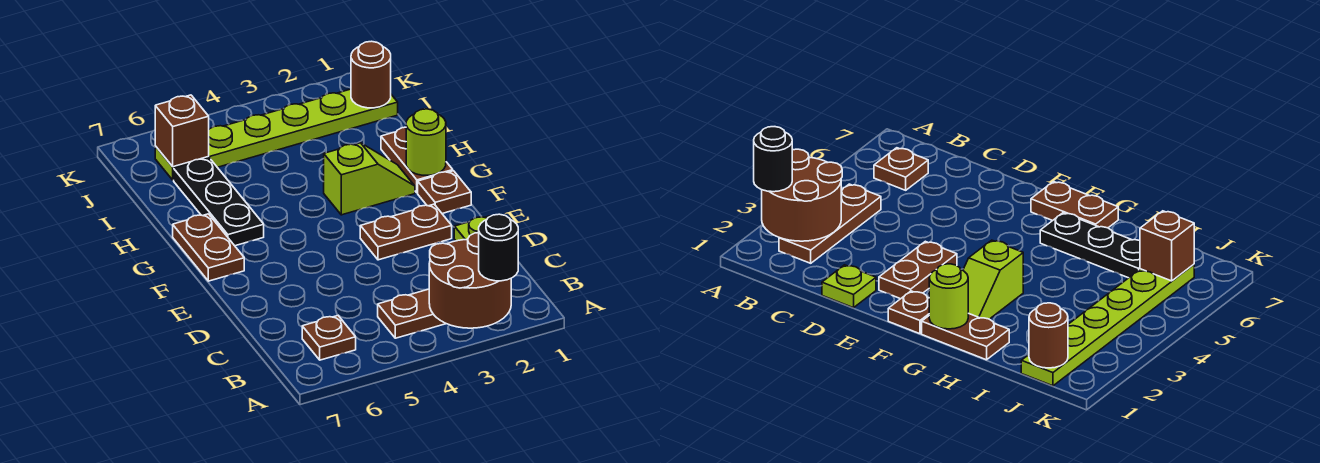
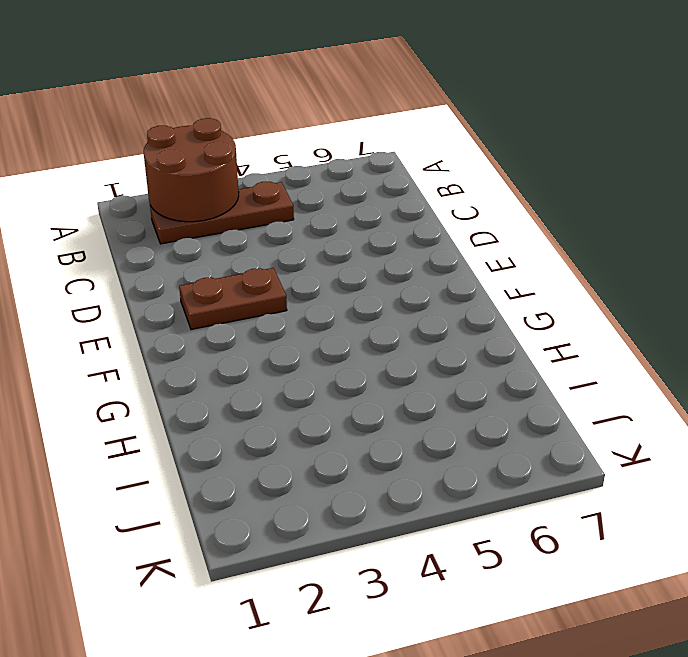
none -> brown plate B6 level 1
none -> lime plate D1 level 1
none -> brown plate F1 level 1

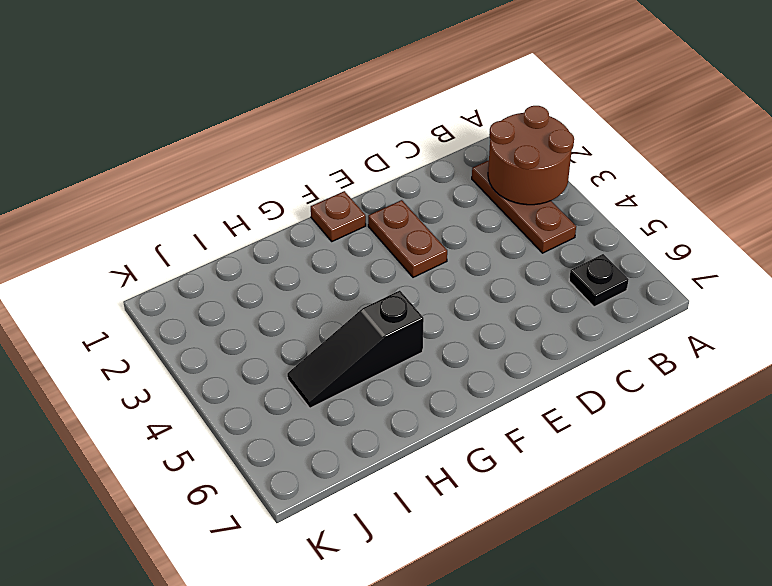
black plate B6 level 1 -> brown plate B6 level 1
black slope G5:I5 level 1 top G -> none
none -> lime plate D1 level 1
none -> brown plate F7:G7 level 1
none -> brown plate G1:H1 level 1

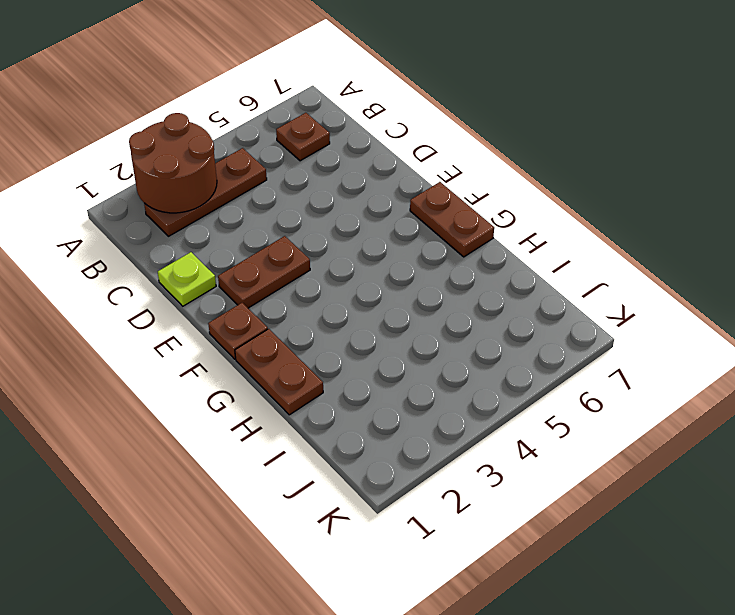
none -> lime slope G2:G3 level 1 top 3
none -> black plate G6:I6 level 1
none -> lime plate J1:J6 level 1

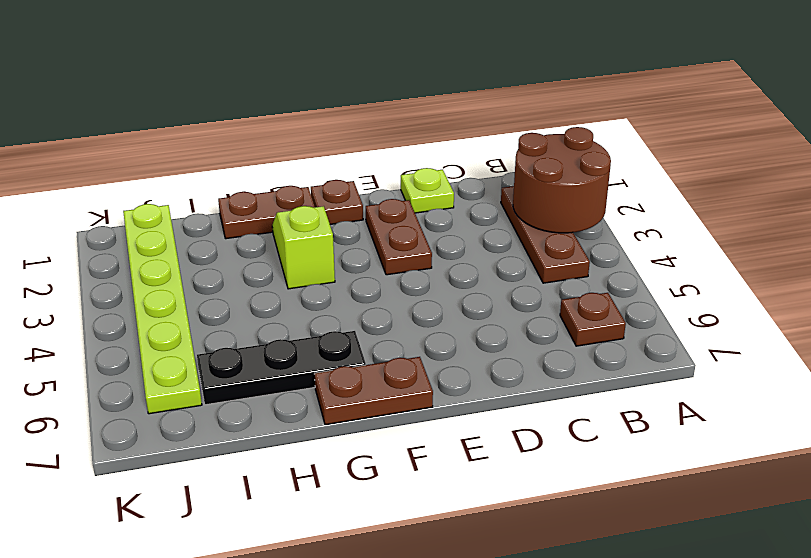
none -> lime round brick G1 level 2
none -> brown round brick J1 level 2
none -> brown brick J6 level 2

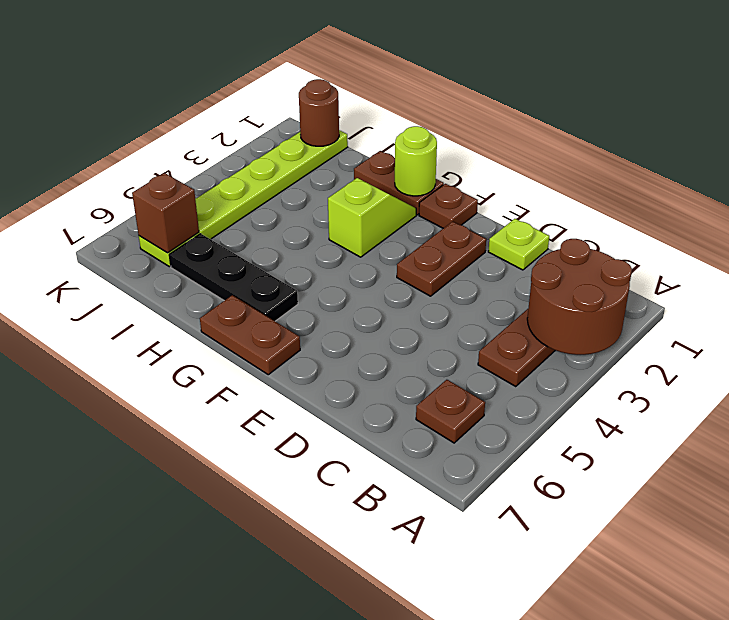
none -> black round brick A2 level 3

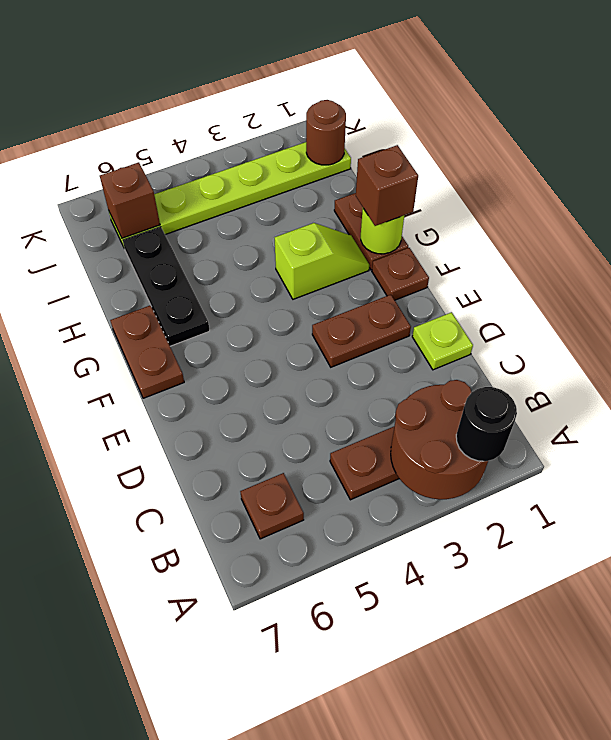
brown brick G1 level 3 -> none

